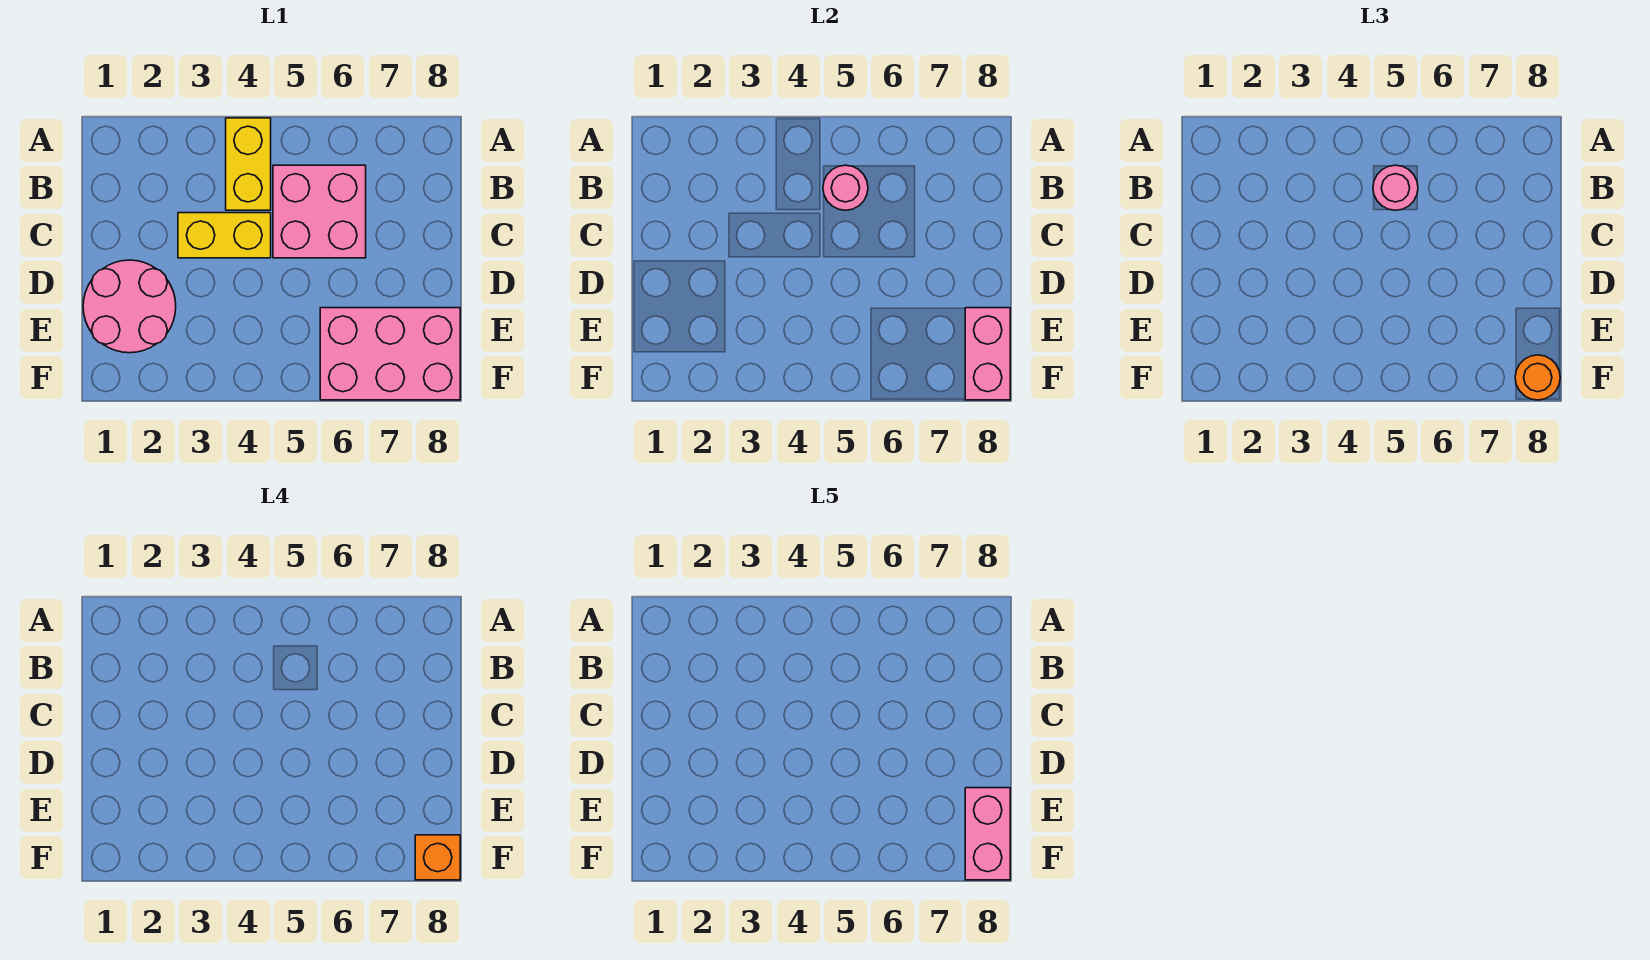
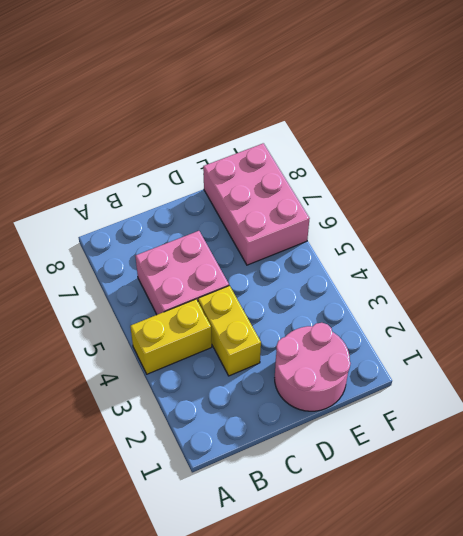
none -> pink round brick B5 level 2
none -> pink brick E8:F8 level 2

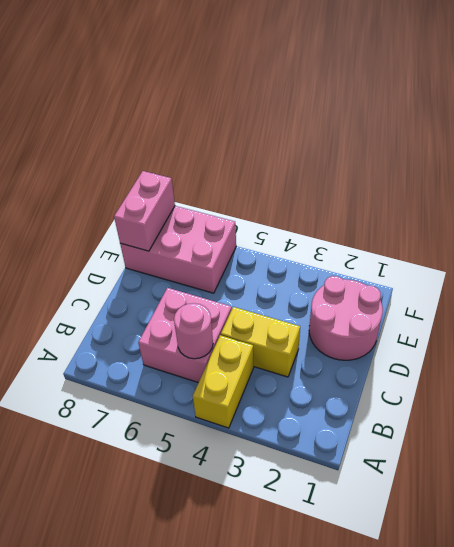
none -> pink round brick B5 level 3
none -> orange round brick F8 level 3

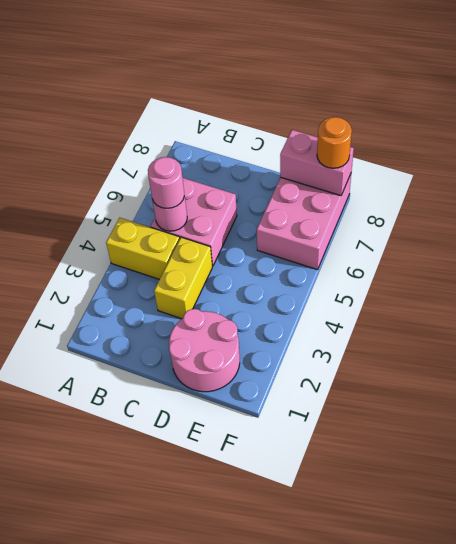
none -> orange brick F8 level 4
none -> pink brick E8:F8 level 5

